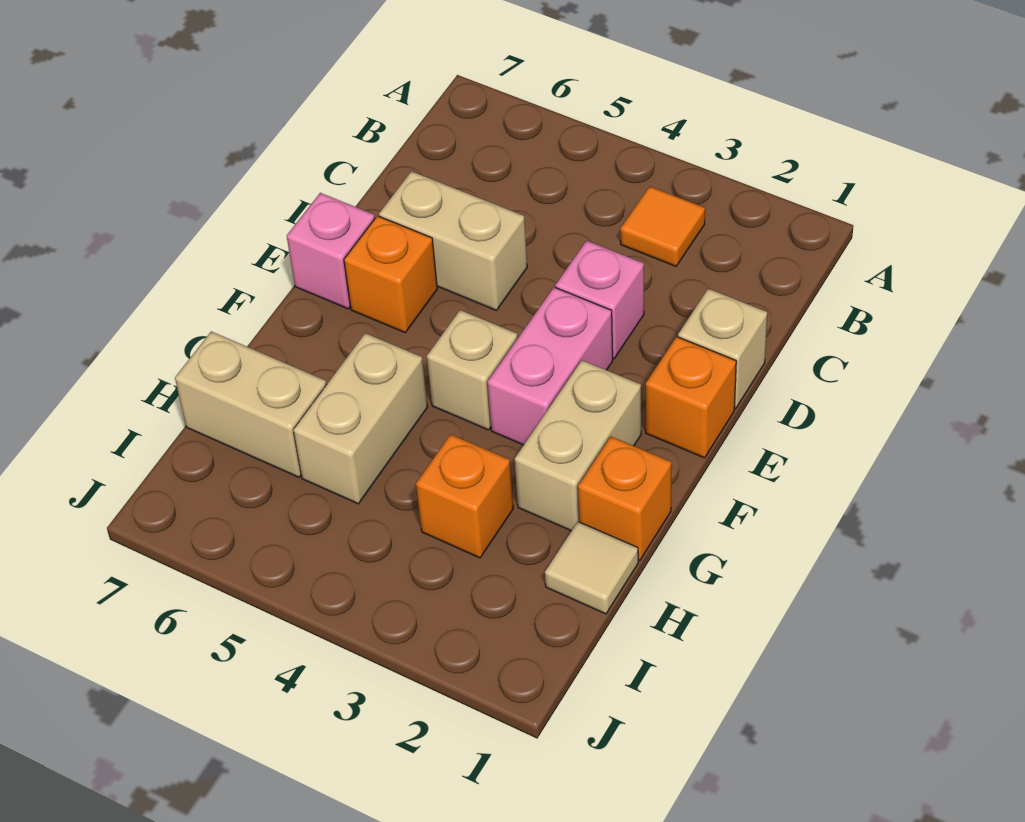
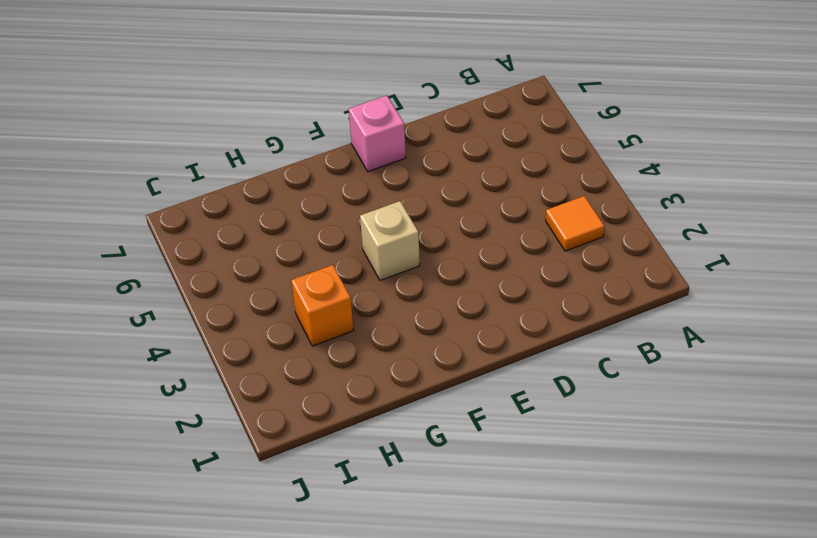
none -> tan brick D1 level 1
none -> pink brick D3 level 1
none -> tan brick D5:D6 level 1

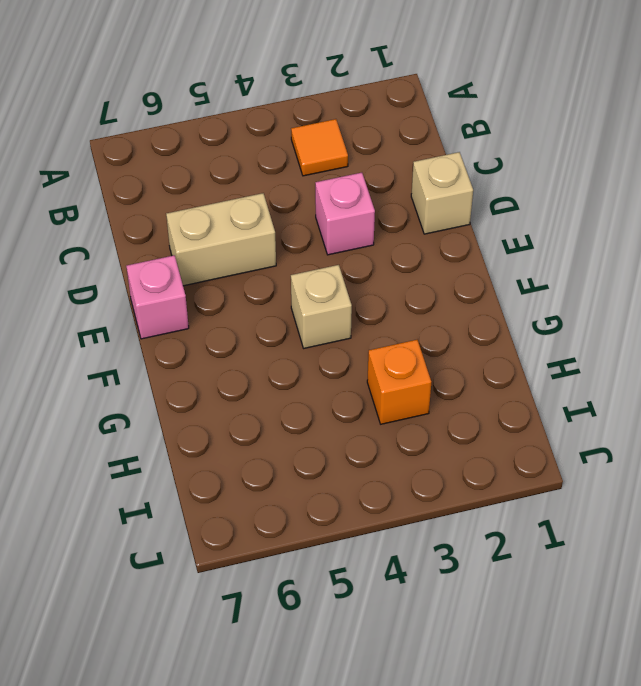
none -> orange brick E1 level 1
none -> pink brick E3:F3 level 1
none -> orange brick E6 level 1

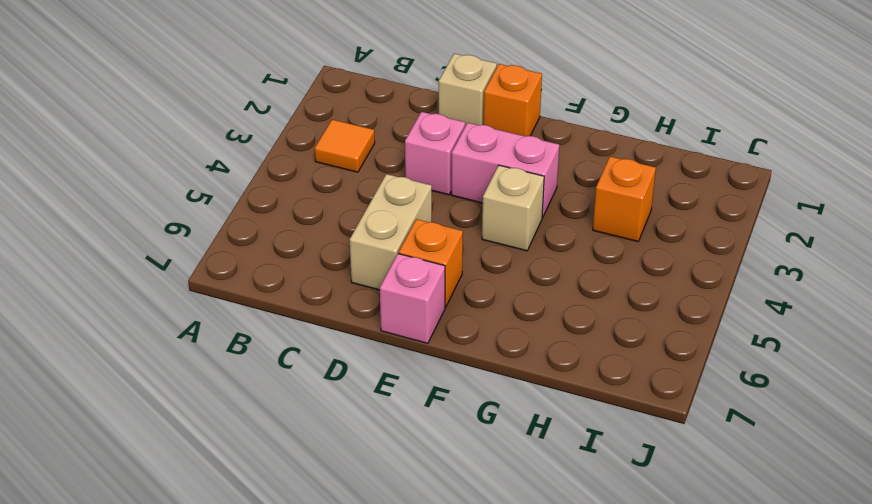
none -> tan brick F2:G2 level 1
none -> orange brick G1 level 1
none -> tan brick G5:H5 level 1

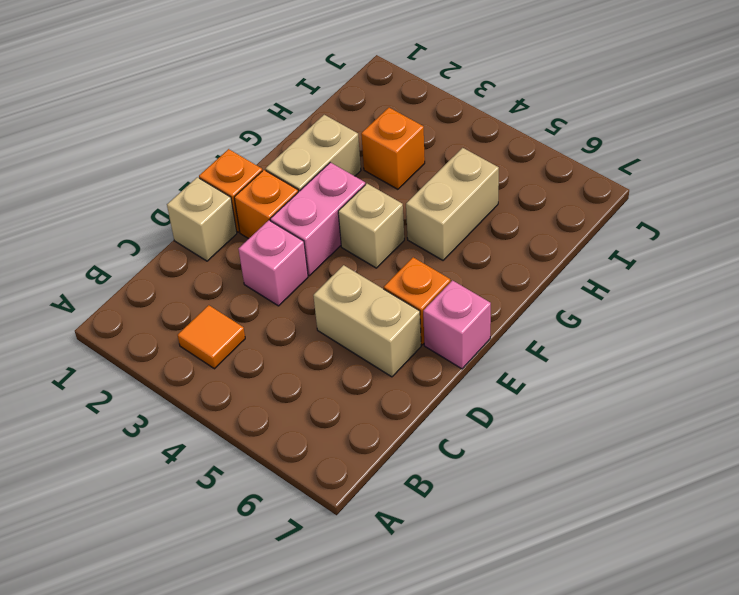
orange brick E2 level 1 -> orange brick G1 level 1
none -> tan tile H1 level 1
none -> tan brick H6:H7 level 1

